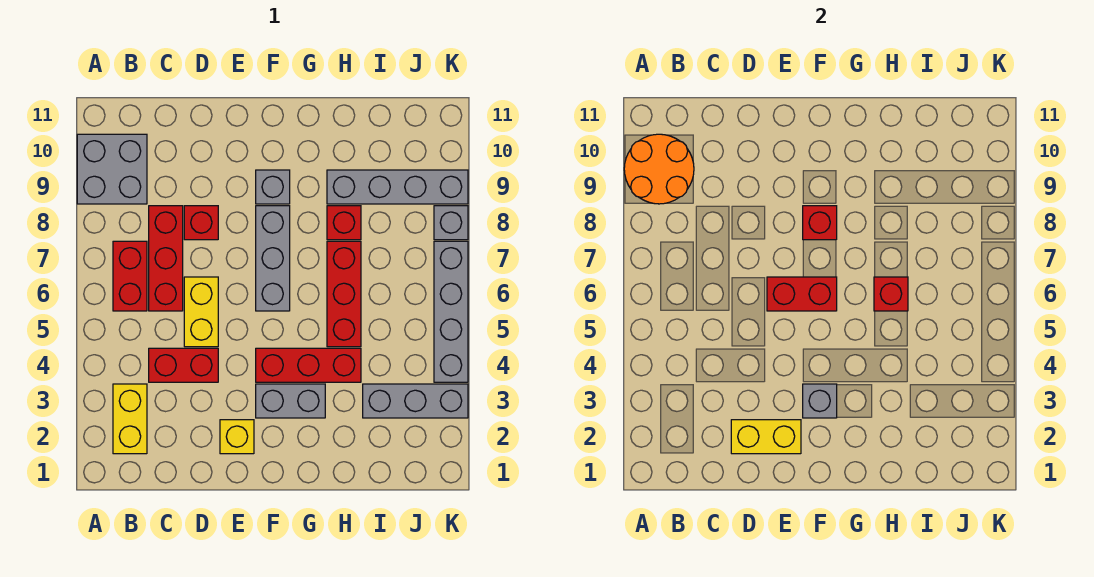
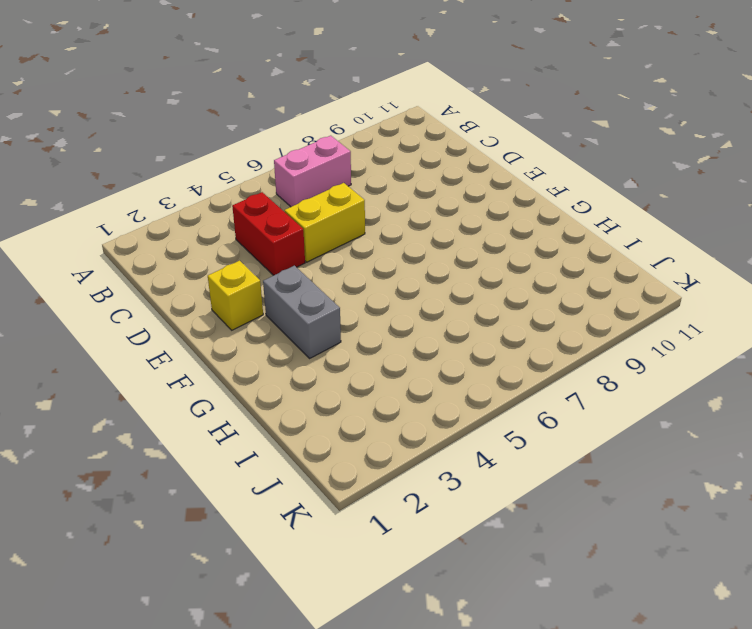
pink brick B6:B7 level 1 -> red brick B6:B7 level 1
none -> grey brick A9:B10 level 1
none -> yellow brick B2:B3 level 1
none -> red brick C6:C8 level 1

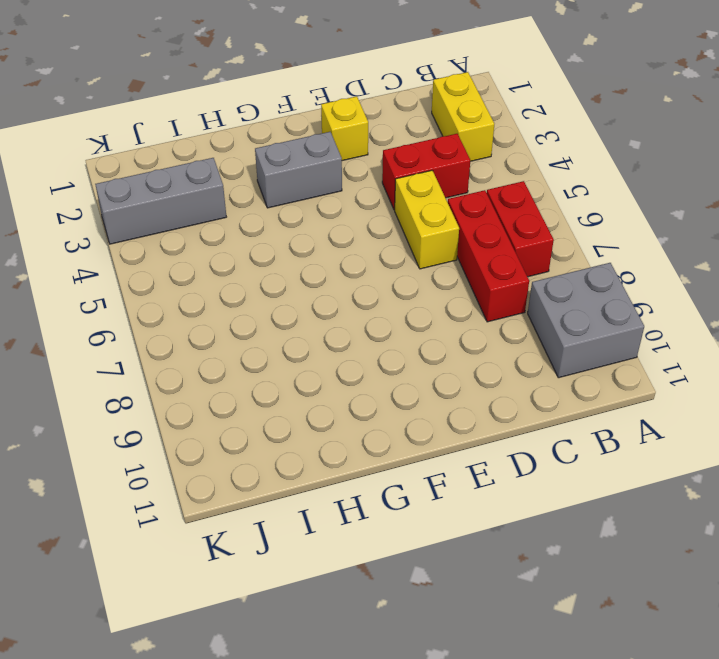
none -> red brick D8 level 1
none -> red brick F4:H4 level 1
none -> grey brick F6:F8 level 1

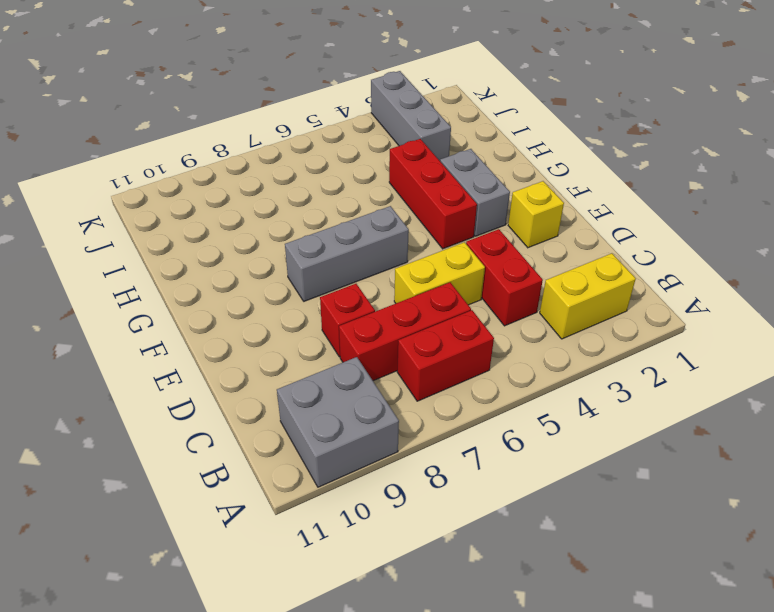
none -> grey brick F9 level 1
none -> red brick H5:H7 level 1
none -> red brick H8 level 1

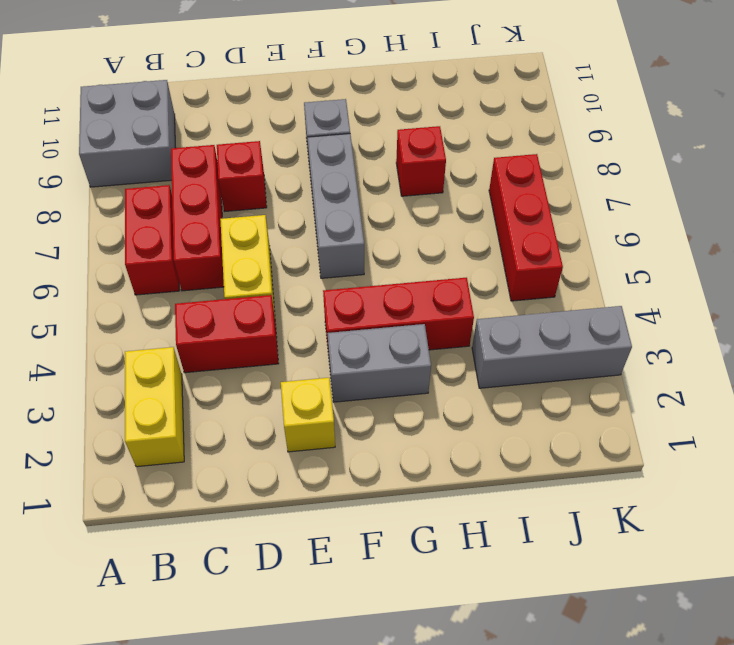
red brick J5:J7 level 1 -> red brick H5:H7 level 1
none -> grey brick H9:K9 level 1
none -> grey brick K4:K7 level 1
none -> grey brick K8 level 1

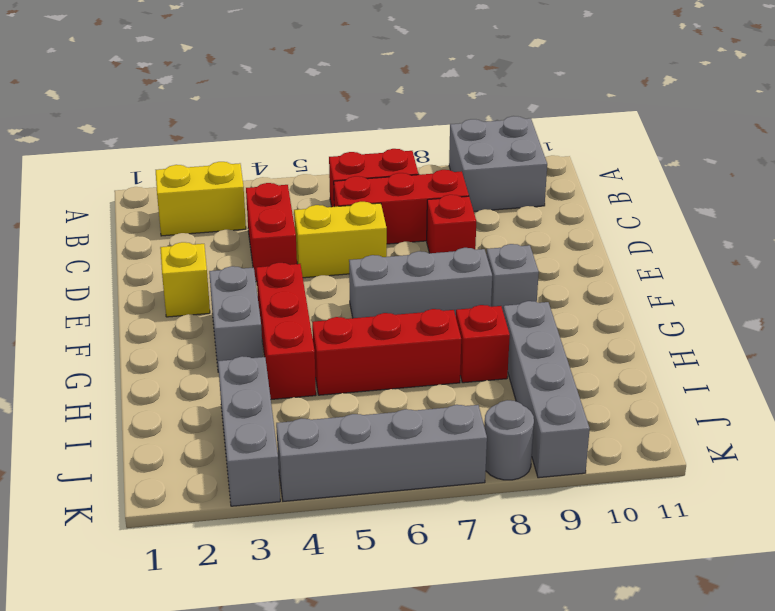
grey round brick K8 level 1 -> grey brick K8 level 1
none -> orange round brick A9:B10 level 2
none -> yellow brick D2:E2 level 2
none -> red brick E6:F6 level 2

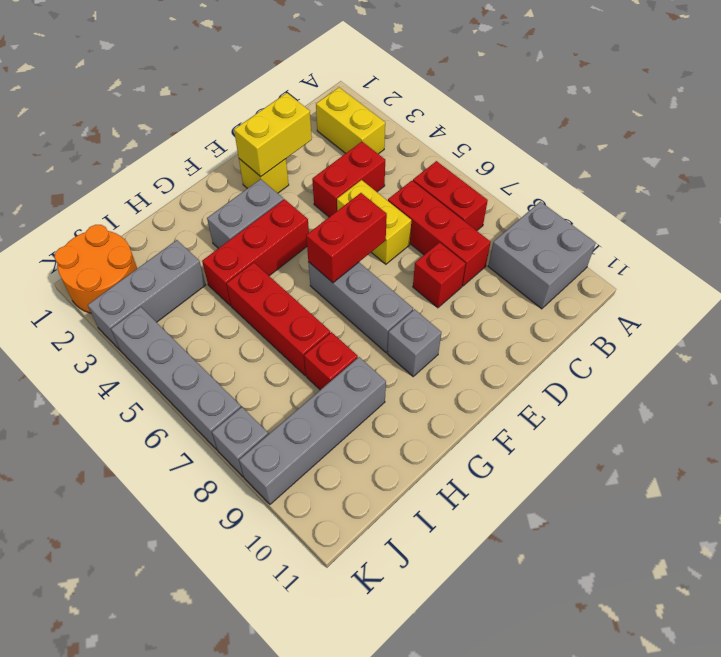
orange round brick J1:K2 level 1 -> orange round brick A9:B10 level 2
none -> grey brick F3 level 2
none -> red brick F8 level 2
none -> red brick H6 level 2

